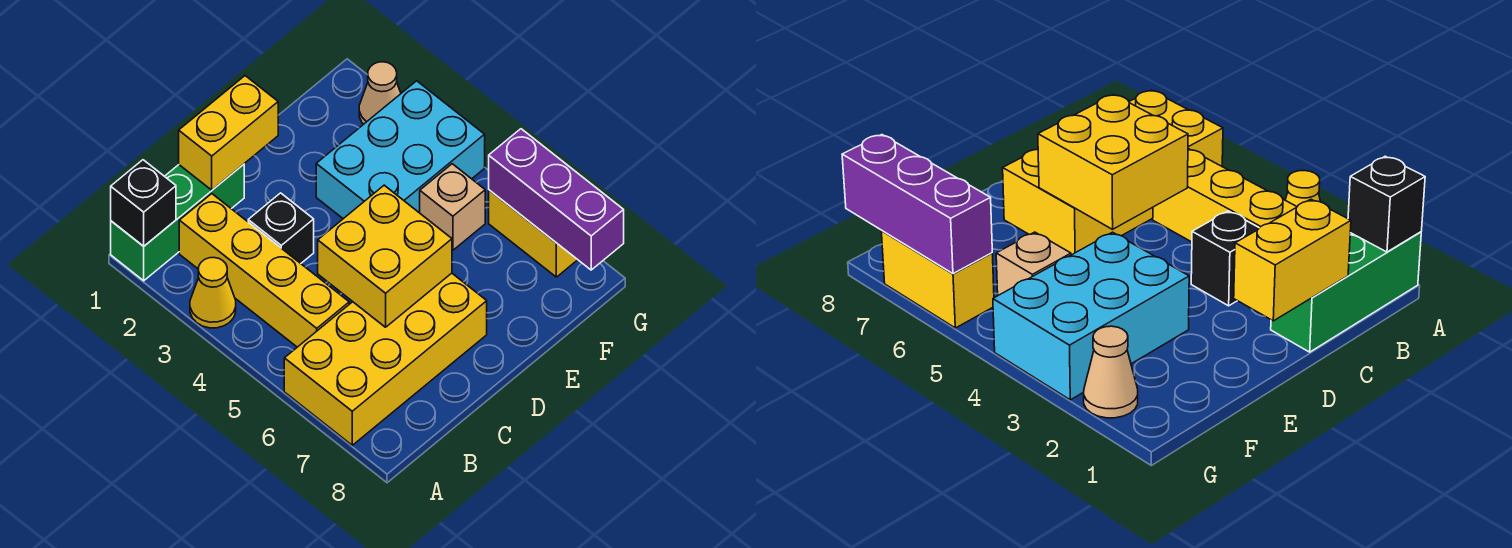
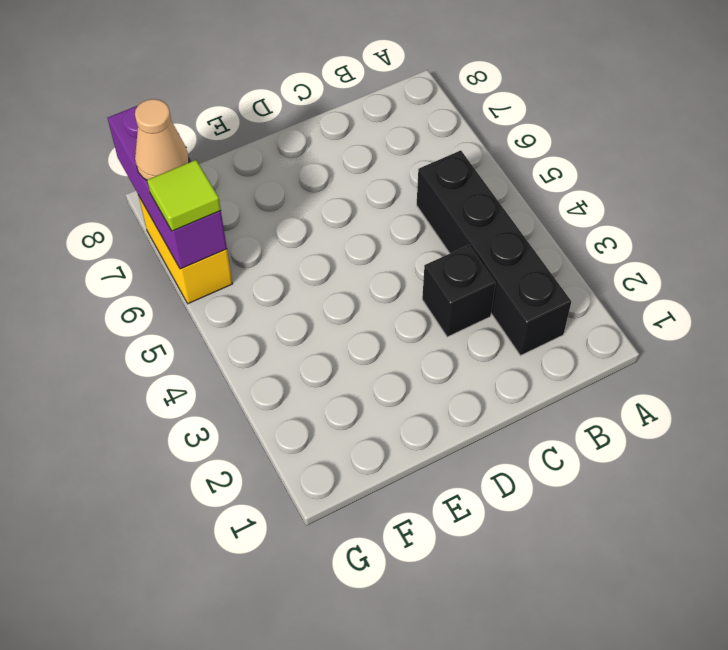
black brick B2:B5 level 1 -> yellow brick B2:B5 level 1
lime tile G6 level 3 -> none
tan cone G7 level 3 -> tan cone G2 level 1
none -> green brick A1:C1 level 1
none -> yellow cone A3 level 1
none -> yellow brick A6:D7 level 1

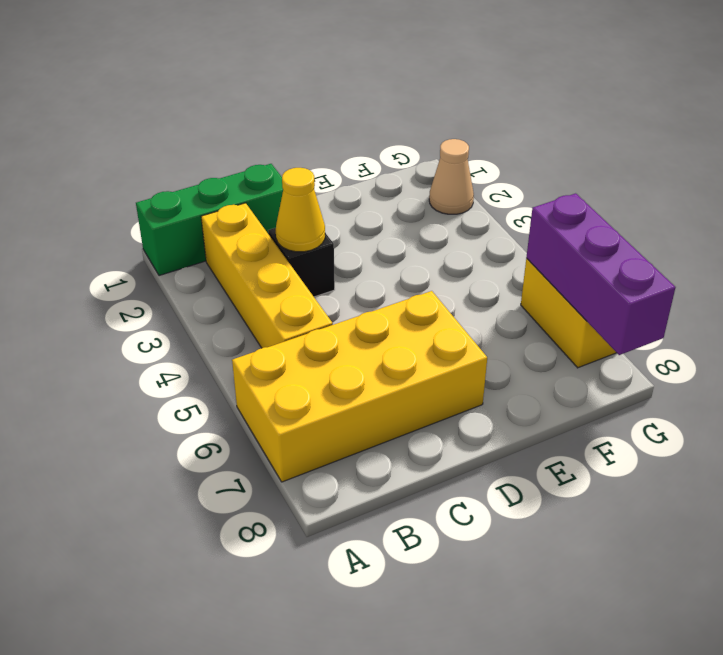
yellow cone C3 level 2 -> yellow cone A3 level 1
none -> cyan brick E3:G4 level 1
none -> tan brick F5 level 1
none -> black brick A1 level 2

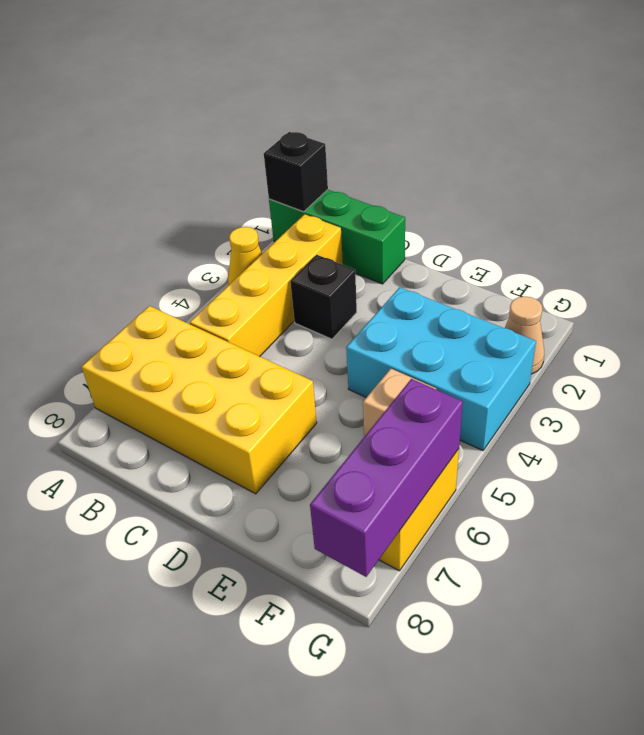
none -> yellow brick C1:D1 level 2
none -> yellow brick C5:D6 level 2

